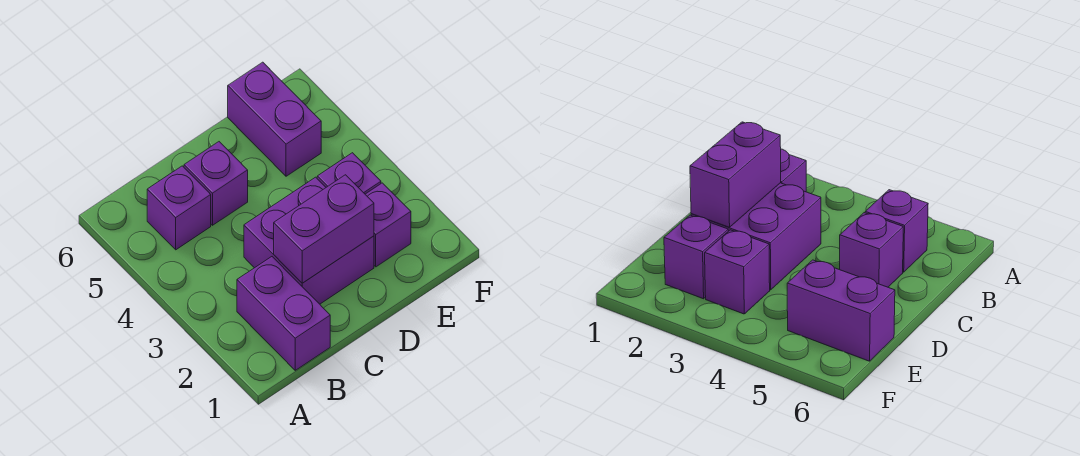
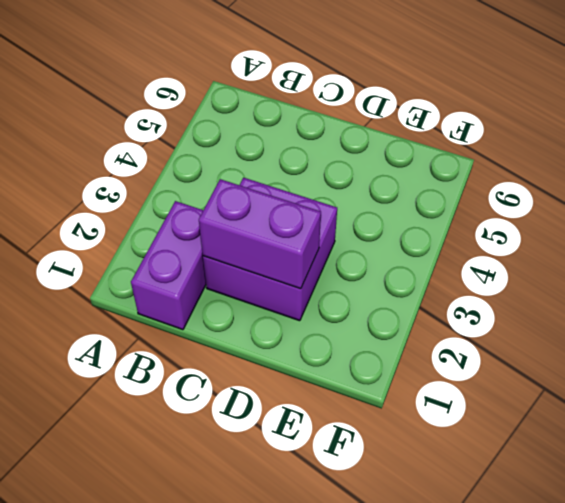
none -> purple brick B5 level 1
none -> purple brick C5 level 1

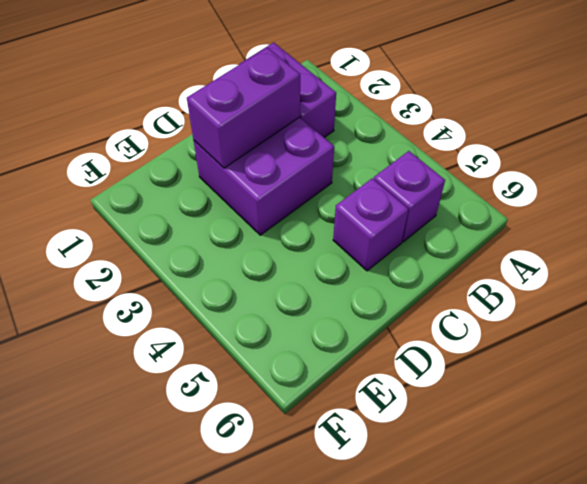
none -> purple brick E2 level 1
none -> purple brick E3 level 1

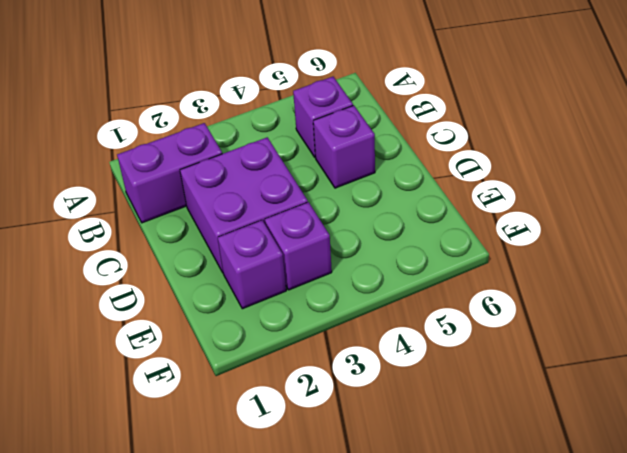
none -> purple brick E5:E6 level 1
none -> purple brick C2:D2 level 2

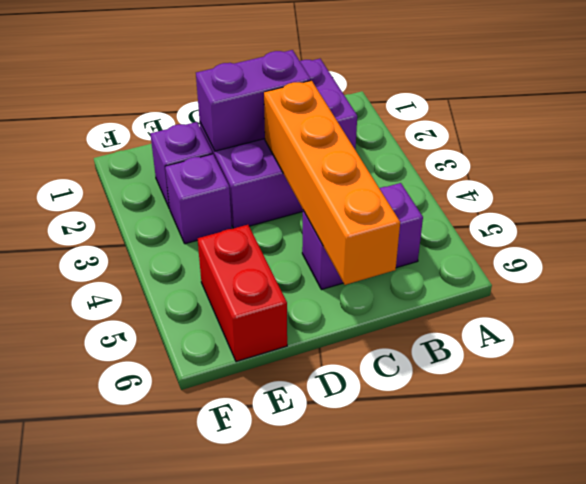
orange brick C3:C6 level 2 -> none
red brick E5:E6 level 1 -> purple brick E5:E6 level 1

